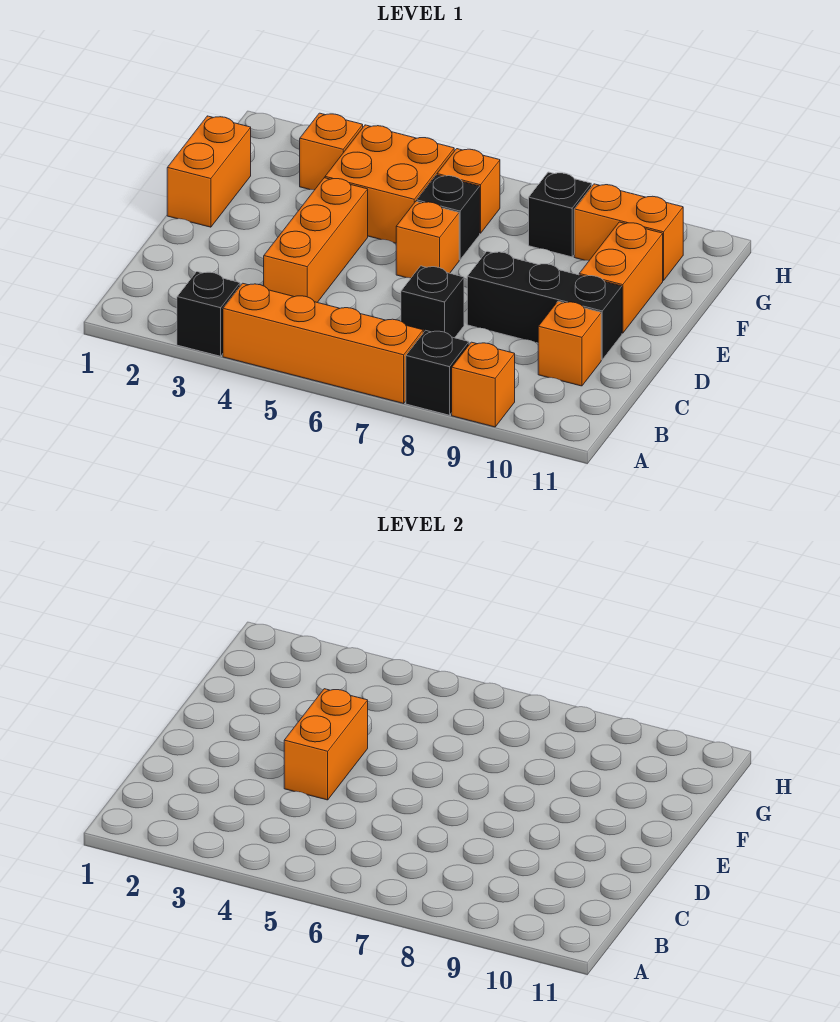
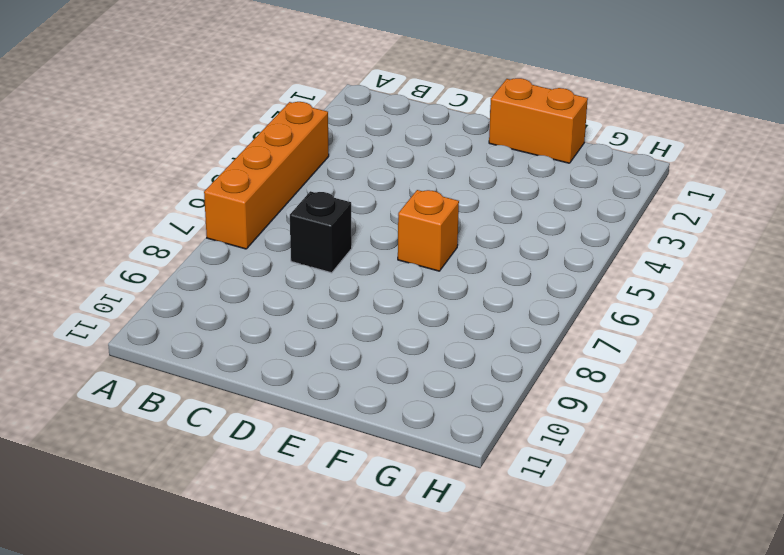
none -> black brick A3 level 1
none -> black brick A8 level 1
none -> orange brick A9 level 1

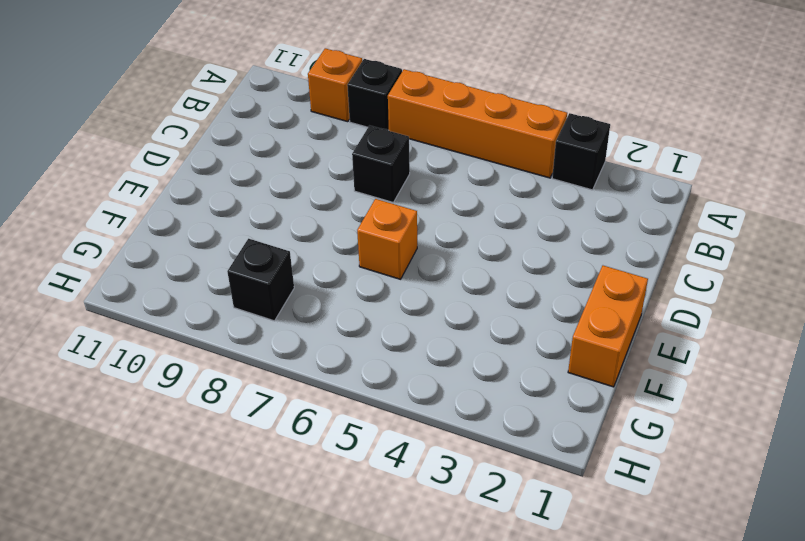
none -> orange brick C4:E4 level 1
none -> orange brick C10 level 1
none -> black brick D8:D10 level 1

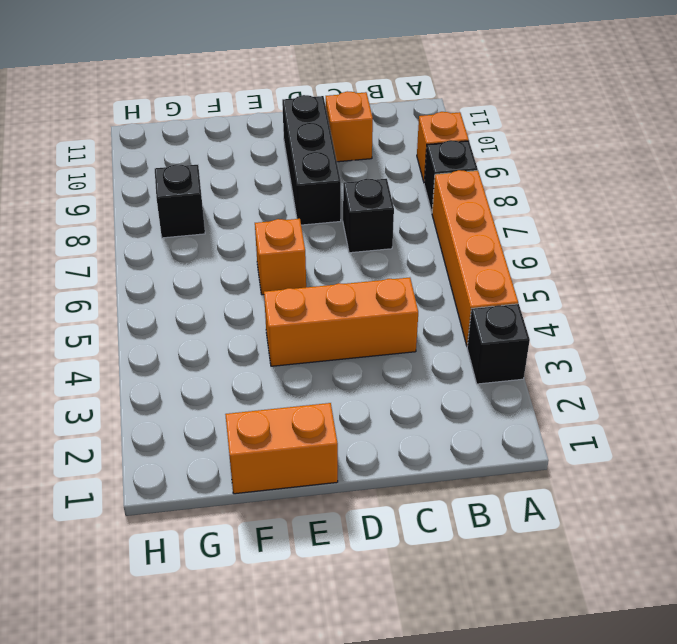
none -> orange brick E10:F10 level 1
none -> orange brick F4:G5 level 1
none -> black brick F6 level 1

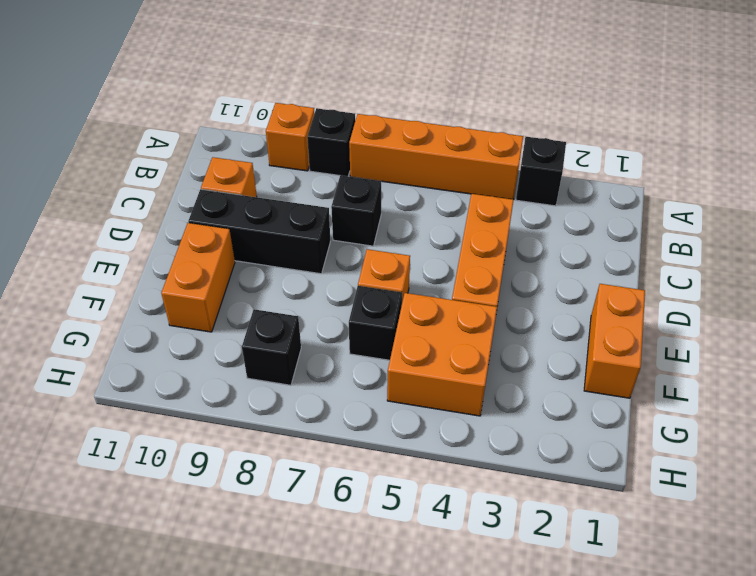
none -> orange brick G3 level 1
none -> orange brick G6 level 1
none -> orange brick G9:G10 level 1

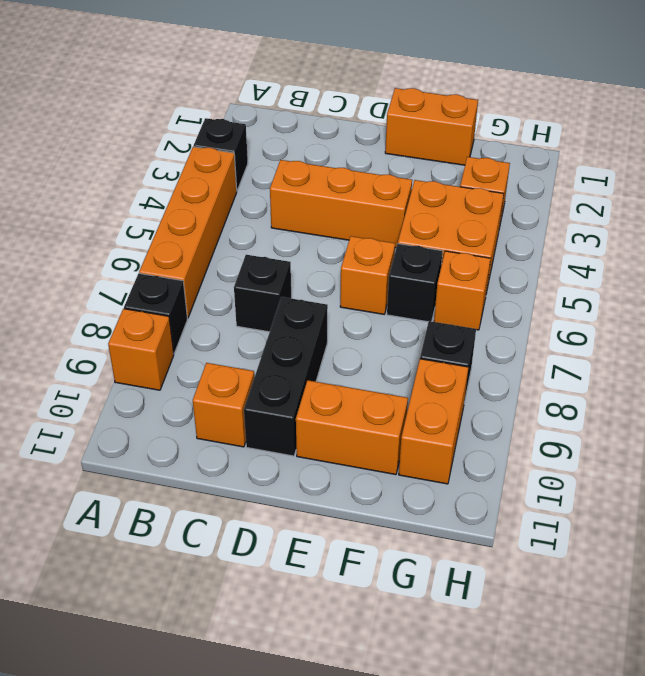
none -> orange brick D4:E4 level 2

